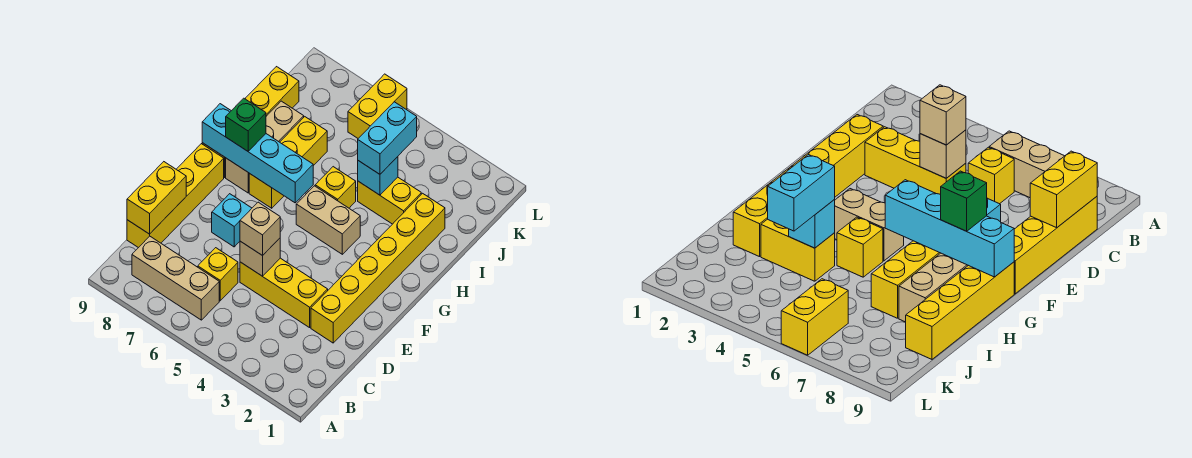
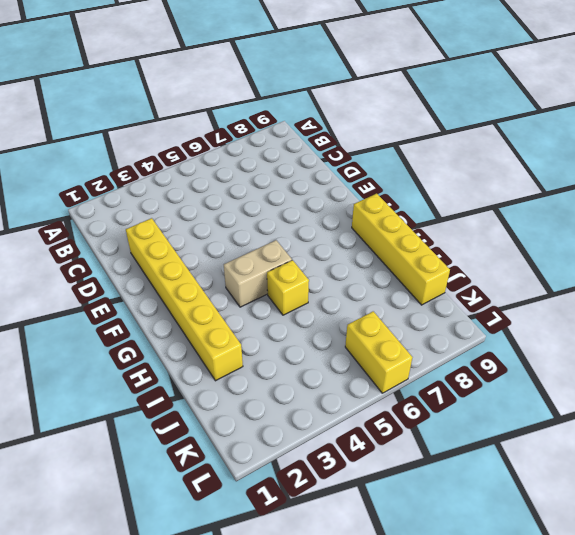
none -> tan brick B6:B8 level 1
none -> yellow brick C6 level 1
none -> yellow brick C9:F9 level 1

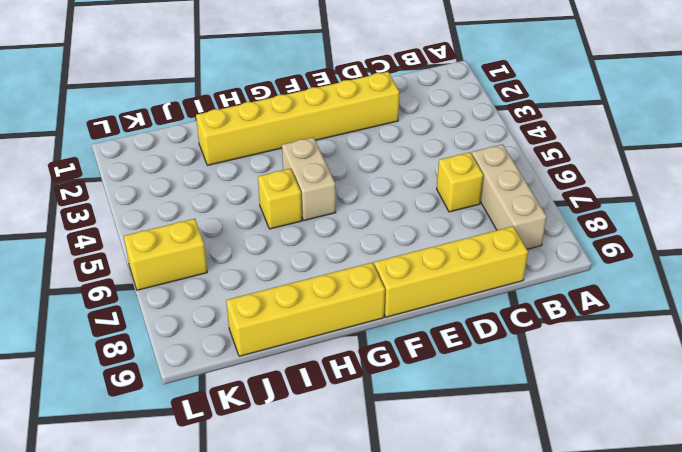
none -> yellow brick D3:D5 level 1
none -> cyan brick E7 level 1
none -> yellow brick G7:I7 level 1

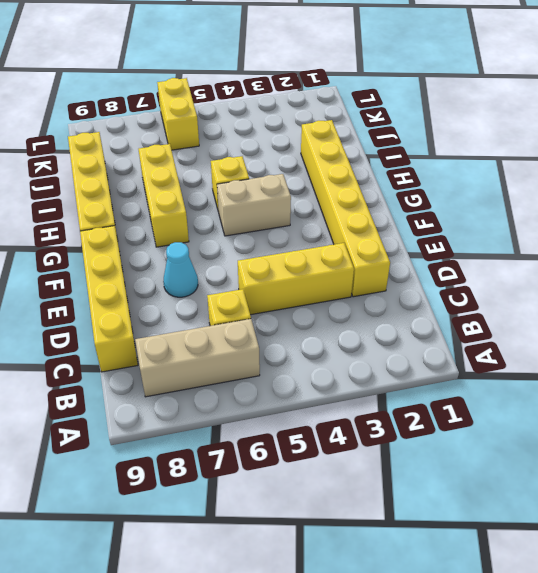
cyan cone E7 level 1 -> cyan brick E7 level 1
none -> tan brick G8:I8 level 1
none -> yellow brick I3:I4 level 1
none -> yellow brick C9:D9 level 2

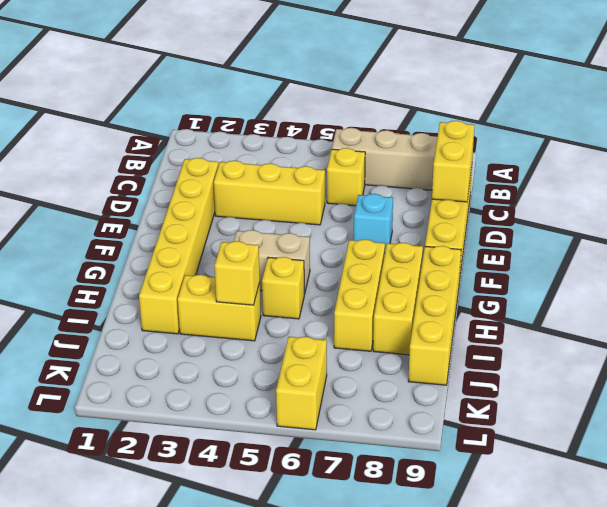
yellow brick G8:I8 level 1 -> tan brick G8:I8 level 1
yellow brick I4 level 2 -> cyan brick I4 level 2
none -> tan brick D5 level 2
none -> cyan brick G6:G9 level 2
none -> tan brick D5 level 3

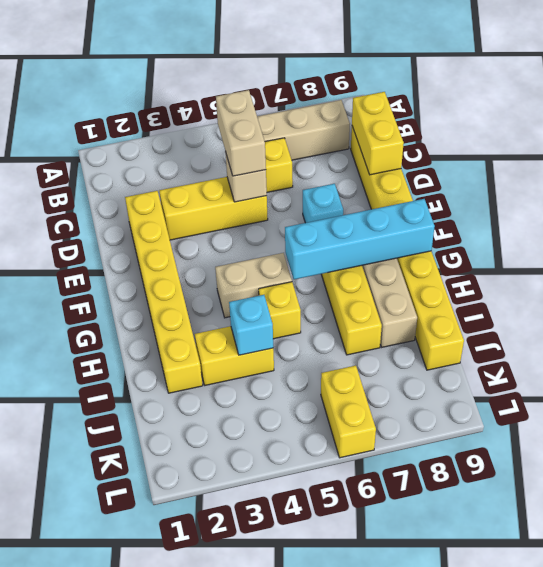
tan brick C5:D5 level 3 -> tan brick D5 level 3
none -> green brick G8 level 3
none -> cyan brick I4:J4 level 3

